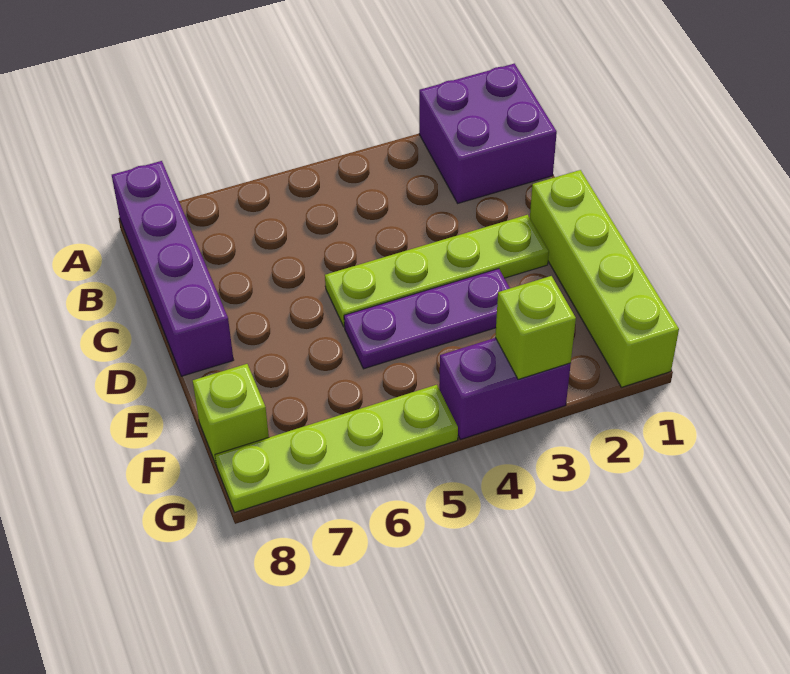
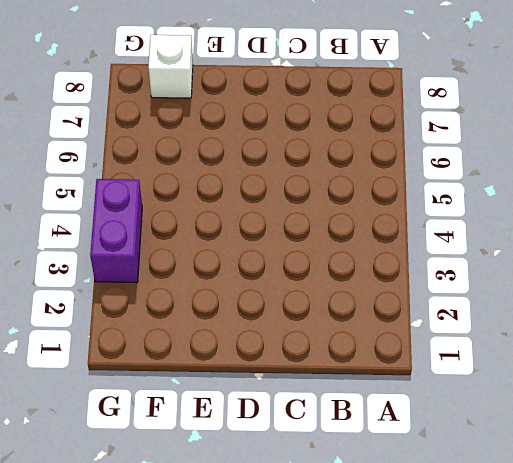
white brick F8 level 1 -> lime brick F8 level 1
none -> purple brick A1:B2 level 1
none -> purple brick A8:D8 level 1

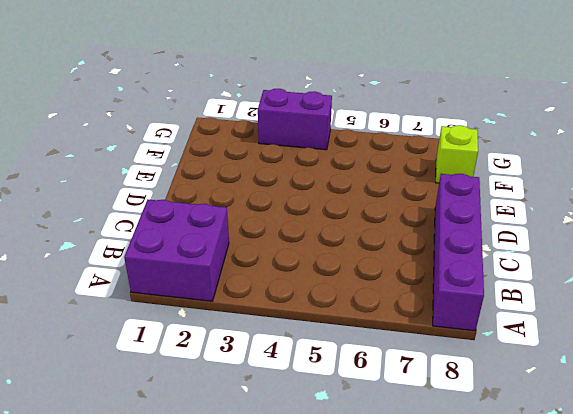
none -> lime brick D1:G1 level 1
none -> lime plate D2:D5 level 1

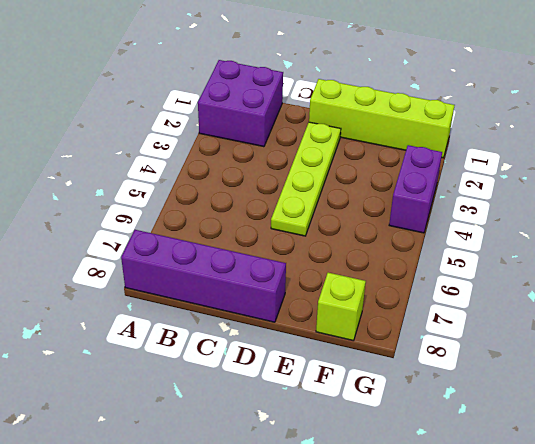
none -> purple plate E3:E5 level 1
none -> lime plate G5:G8 level 1

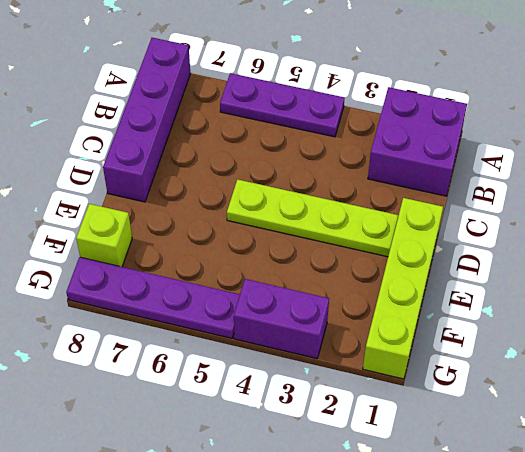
purple plate A4:A6 level 1 -> purple plate E3:E5 level 1
purple plate G5:G8 level 1 -> lime plate G5:G8 level 1
none -> lime brick G3 level 2

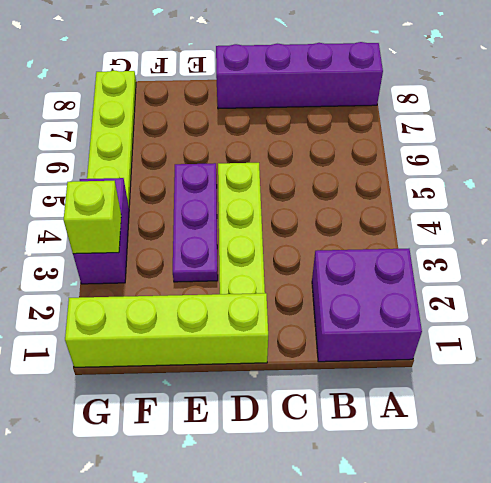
none -> lime brick F8 level 1

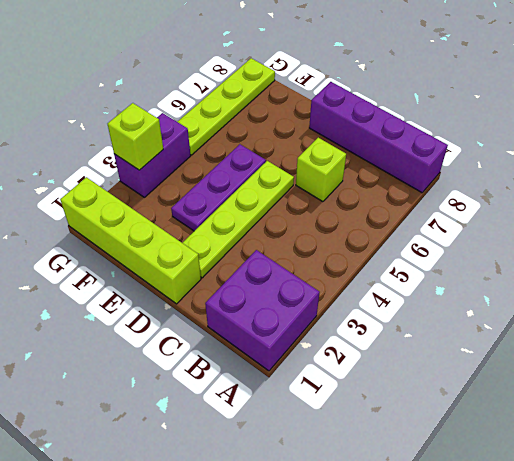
lime brick C6 level 1 -> lime brick F8 level 1

